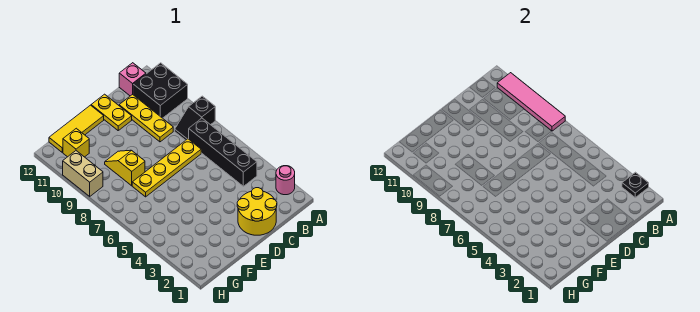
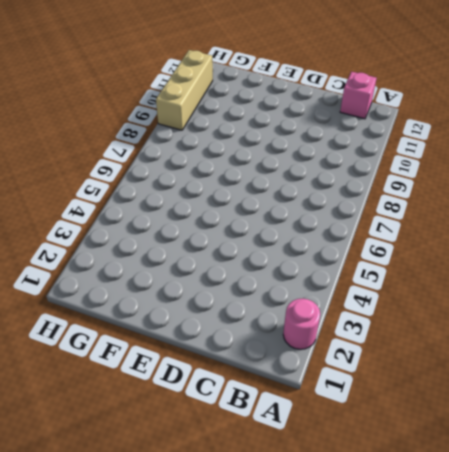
tan brick H9:H11 level 1 -> tan brick H9:H10 level 1
none -> black slope A8:B8 level 1 top A
none -> black brick A10:B11 level 1
none -> black brick B4:B7 level 1

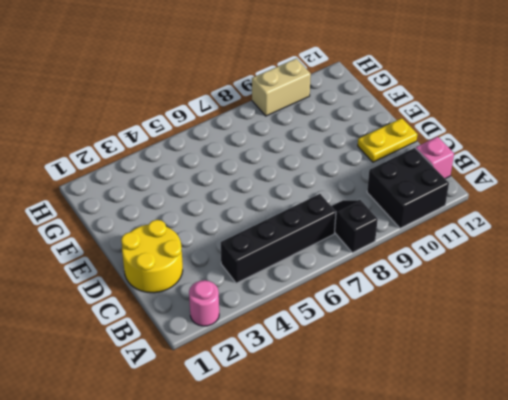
none -> yellow plate C7:F7 level 1
none -> yellow plate C9:C11 level 1
none -> yellow tile E12:G12 level 1

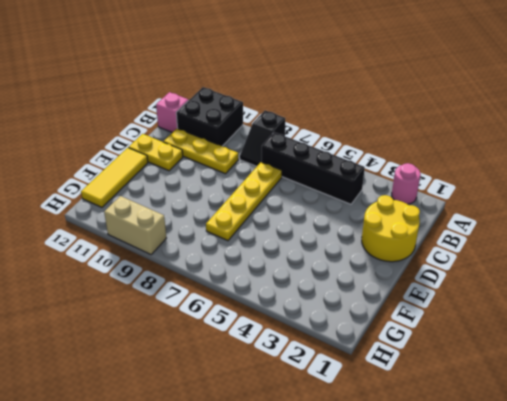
none -> yellow slope F8:F9 level 1 top 8
none -> yellow brick G11 level 1
none -> black plate A2 level 2

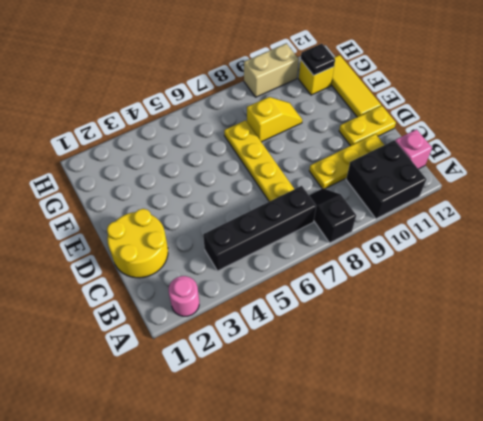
black plate G11 level 2 -> black plate A2 level 2
none -> pink tile A8:A11 level 2

